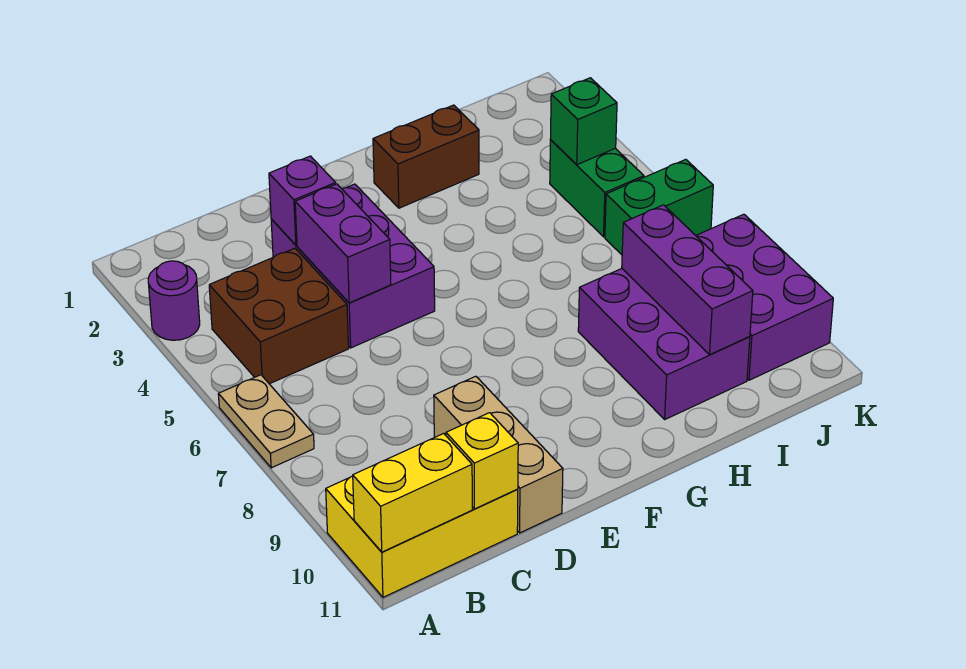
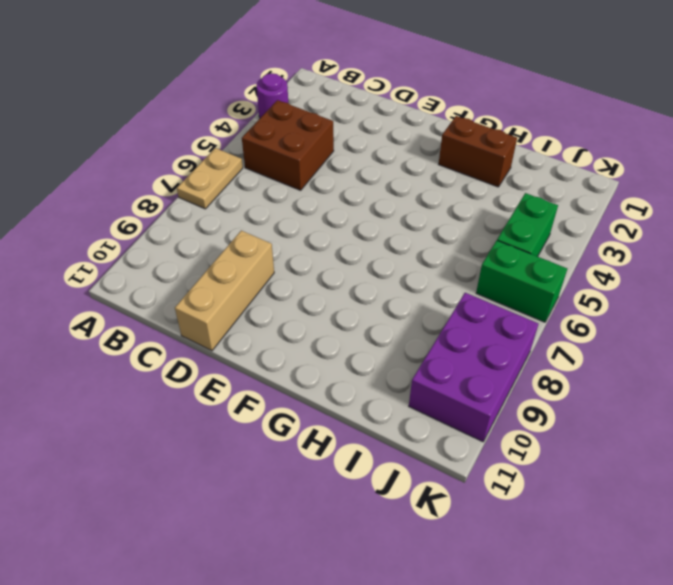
none -> yellow brick A10:C11 level 1
none -> purple brick D3:E5 level 1
none -> purple brick H8:I10 level 1

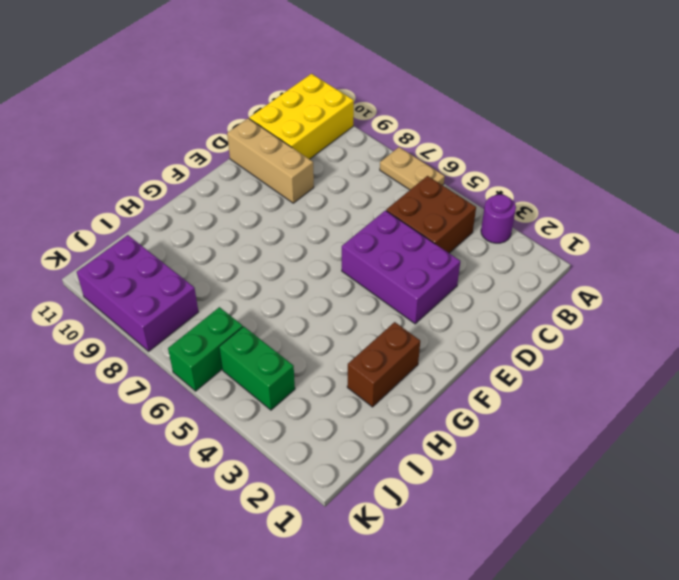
none -> purple brick H8:I10 level 1
none -> yellow brick A11:B11 level 2
none -> yellow brick C11 level 2

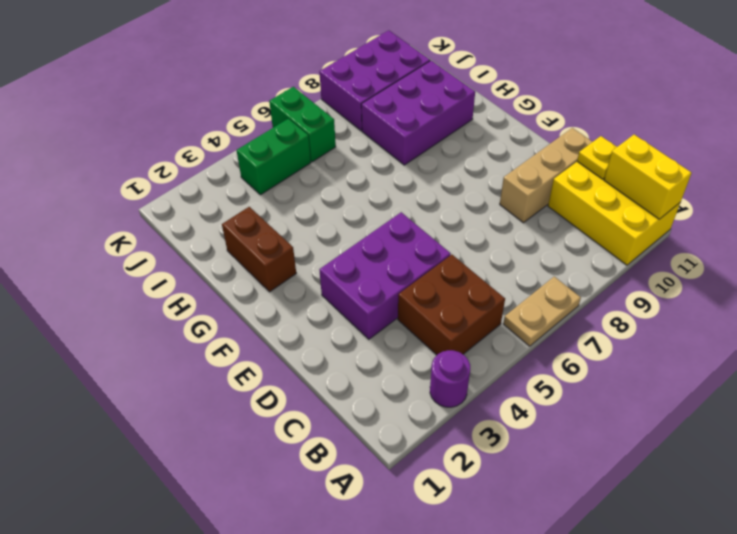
yellow plate C11 level 2 -> yellow brick C11 level 2
none -> purple brick D3 level 2
none -> purple brick D4:D5 level 2
none -> purple brick I8:I10 level 2

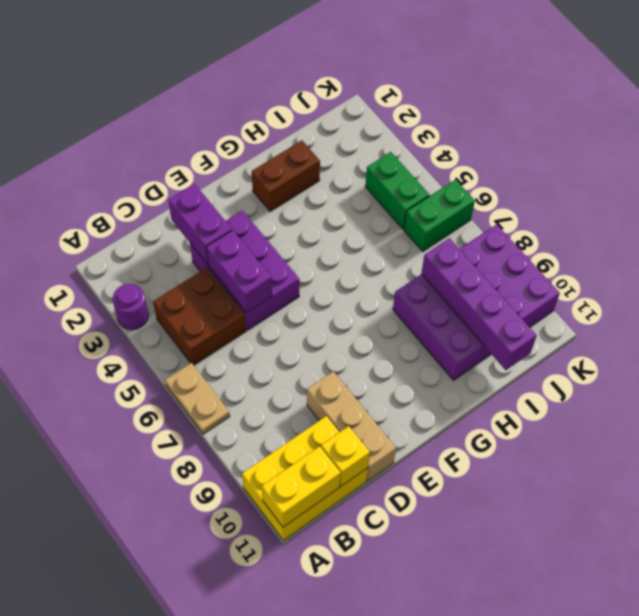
purple brick D2:D3 level 2 -> purple brick D3 level 2
purple brick I8:I11 level 2 -> purple brick I8:I10 level 2
none -> green brick J4 level 2

